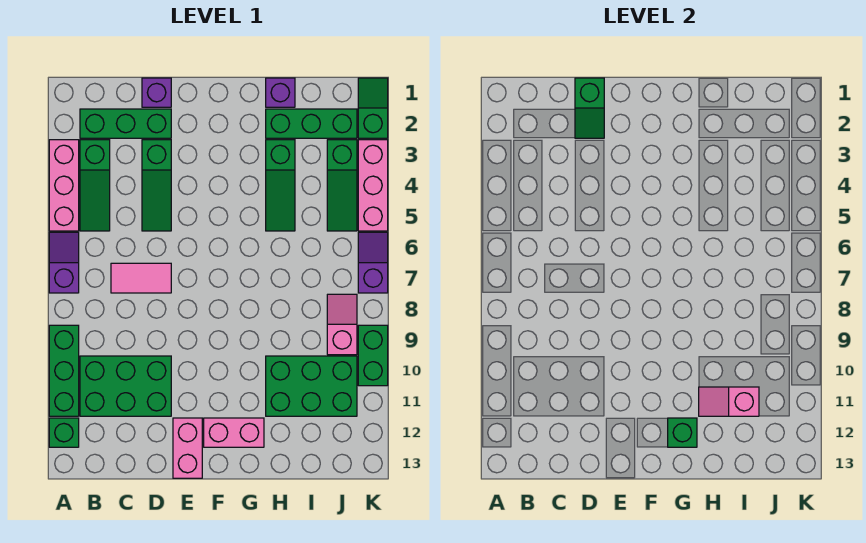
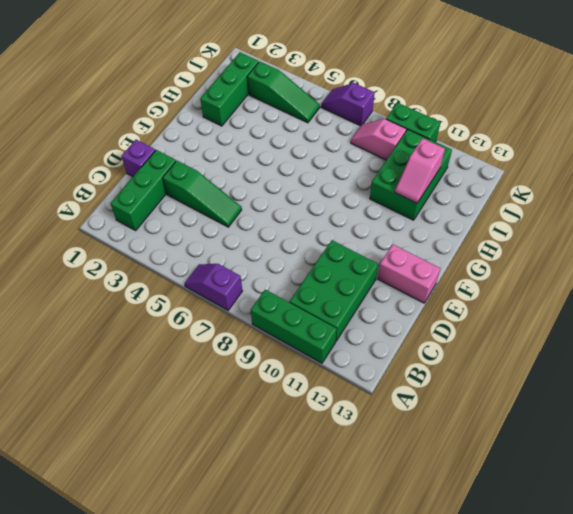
none -> pink brick A3:A5 level 1
none -> green brick A12 level 1
none -> green slope B3:B5 level 1 top 3

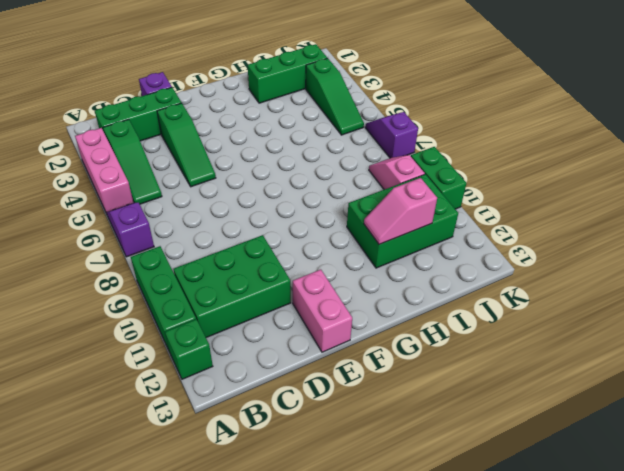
none -> pink tile C7:D7 level 1
none -> pink brick F12:G12 level 1
none -> purple brick H1 level 1

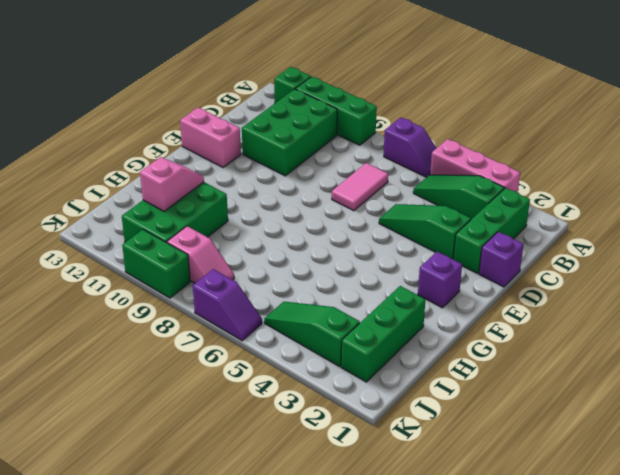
purple brick F2 level 1 -> purple brick H1 level 1
none -> pink brick F12:G12 level 1
none -> green slope H3:H5 level 1 top 3
none -> green slope K1:K2 level 1 top 2

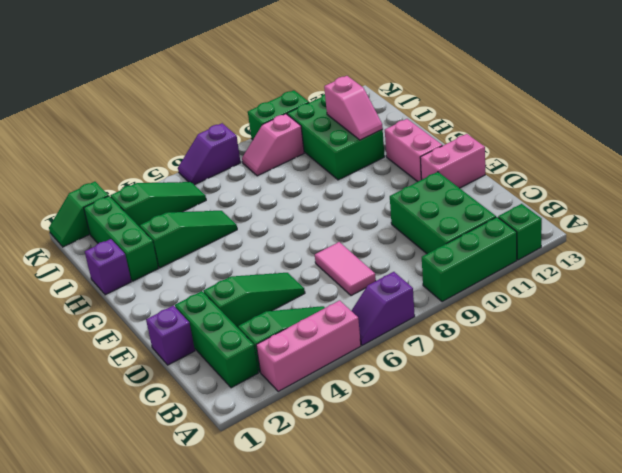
none -> pink brick K3:K5 level 1
none -> green slope D1:D2 level 2 top 1
none -> green brick G12 level 2

